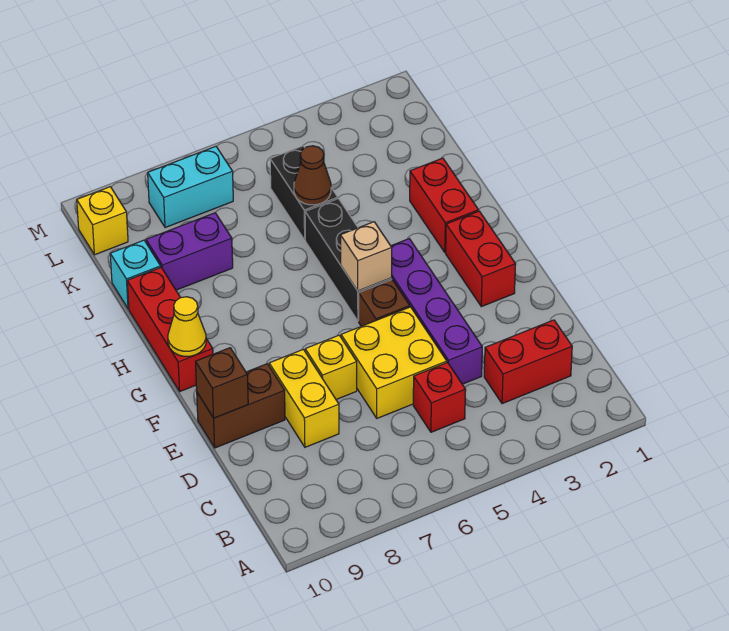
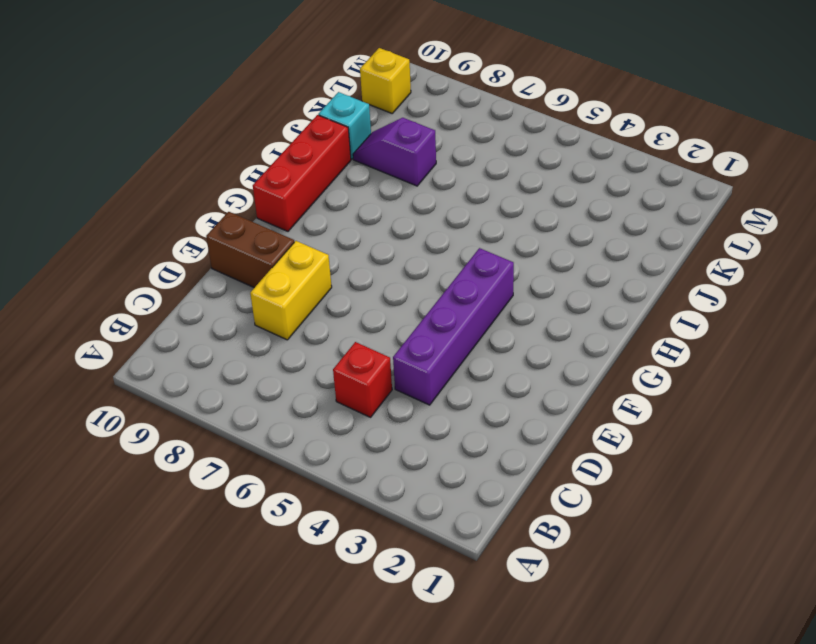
purple slope J8:J9 level 1 top 8 -> purple brick J8:J9 level 1
none -> red brick C2:C3 level 1
none -> yellow brick D5:E6 level 1
none -> yellow brick E7 level 1

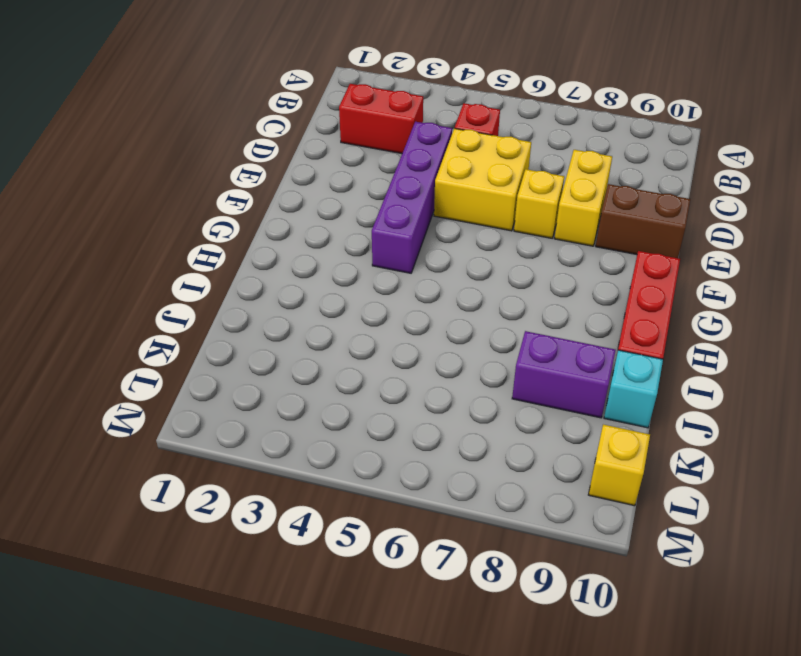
none -> red brick F2:G2 level 1
none -> brown brick F5 level 1
none -> black brick G5:I5 level 1

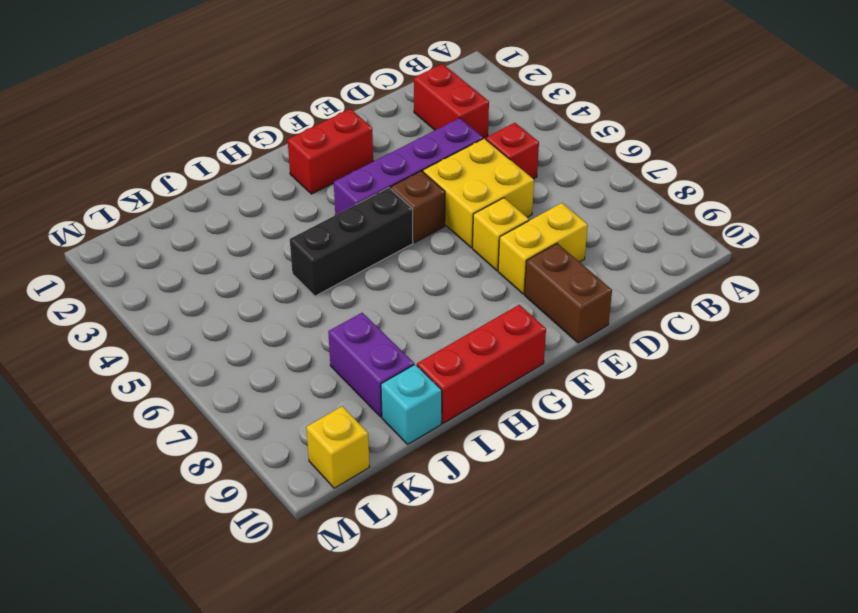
none -> red brick H2:I2 level 1
none -> black brick J5:K5 level 1
none -> cyan brick L7:L8 level 1

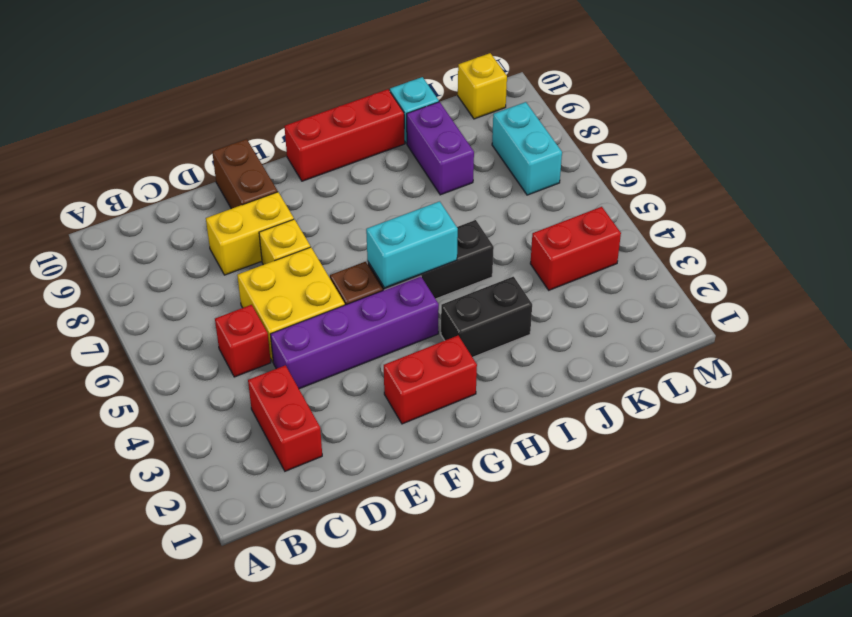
cyan brick G5:H5 level 2 -> tan brick G5 level 2
black brick H3:I3 level 1 -> black brick J5:K5 level 1
red brick K4:L4 level 1 -> red brick H2:I2 level 1
none -> brown brick E10 level 2
none -> yellow cone G10 level 2
none -> brown cone J5 level 2

